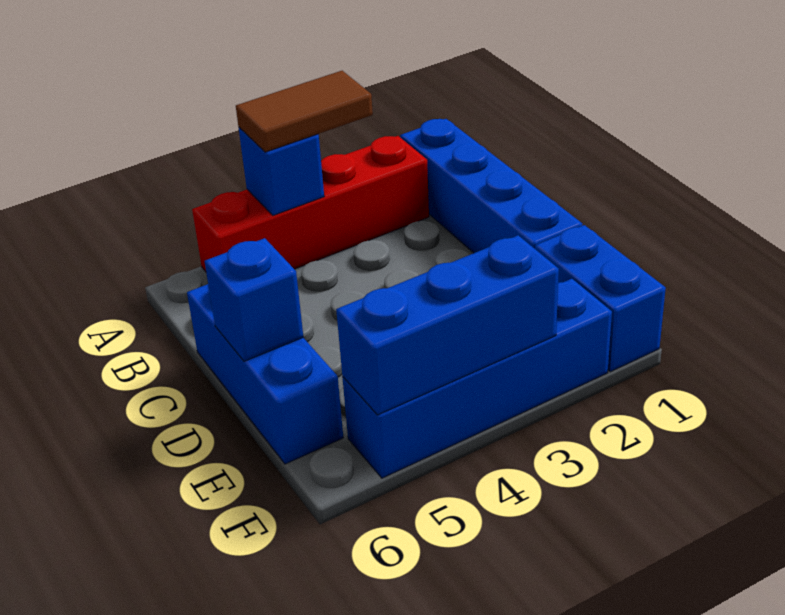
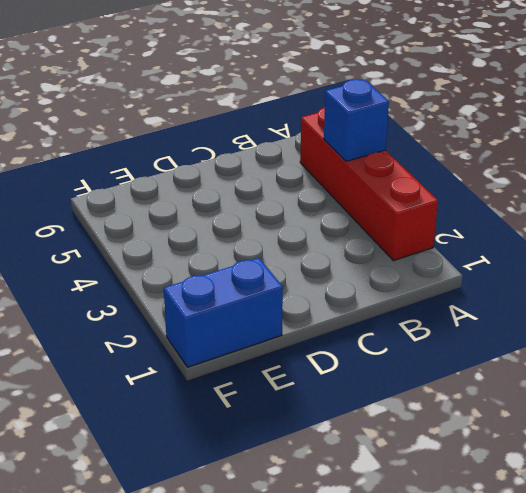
none -> blue brick A1:D1 level 1
none -> blue brick C6:E6 level 1

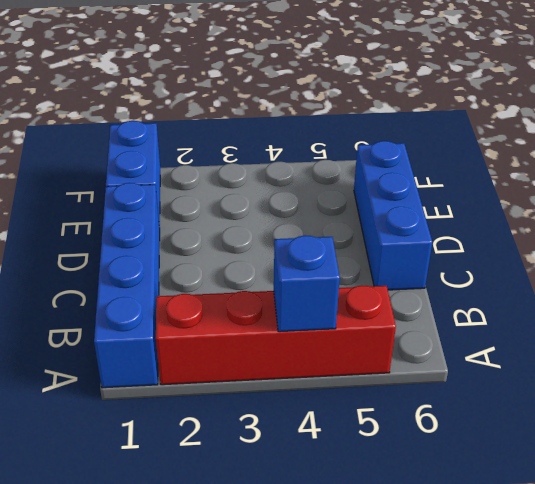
none -> blue brick F2:F5 level 1
none -> blue brick D6 level 2

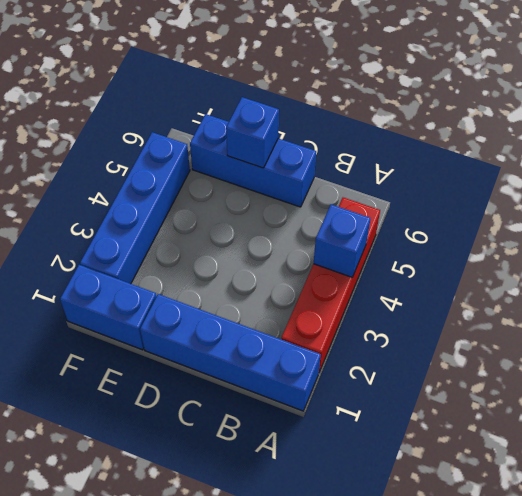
none -> blue brick F3:F5 level 2
none -> brown tile A3:A4 level 3

